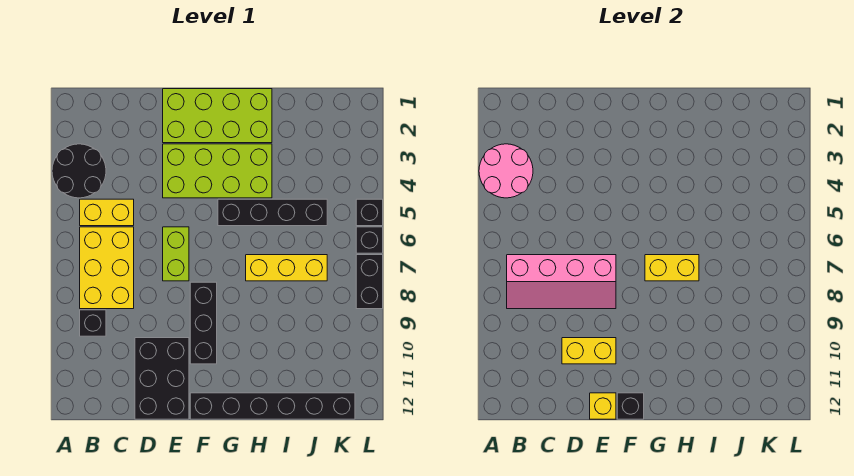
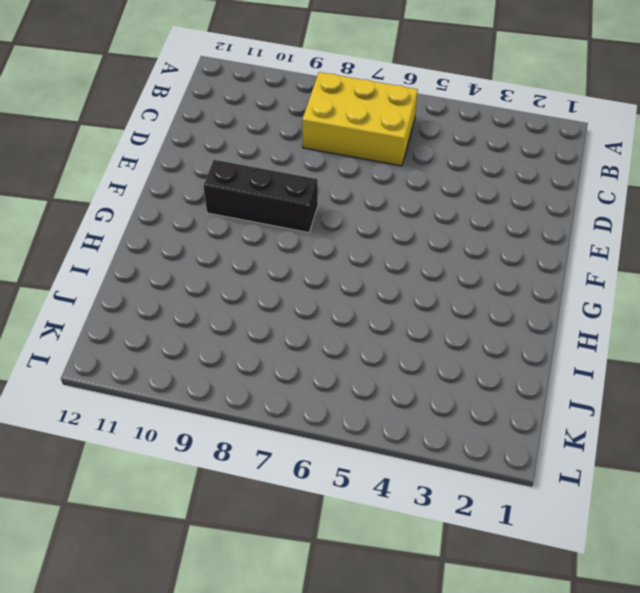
none -> black round brick A3:B4 level 1
none -> yellow brick B5:C5 level 1
none -> black brick B9 level 1

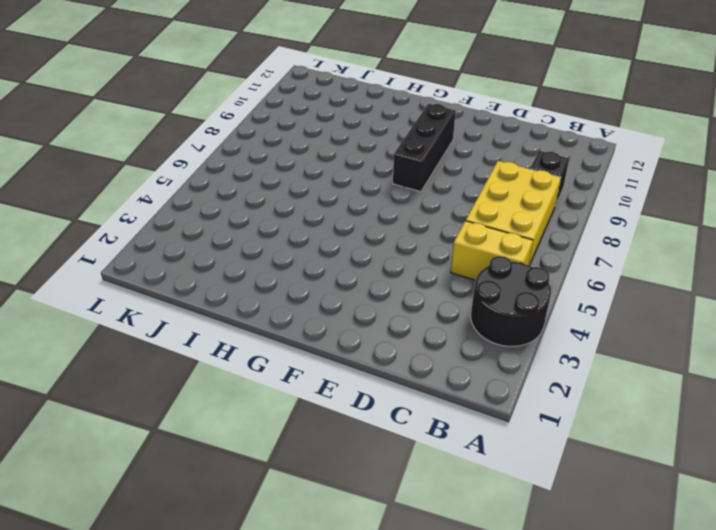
none -> black brick D10:E12 level 1
none -> lime brick E1:H2 level 1
none -> lime brick E3:H4 level 1

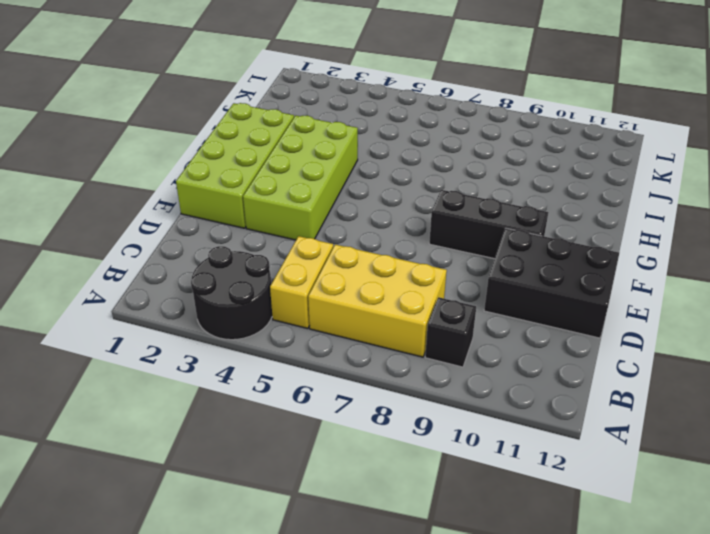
none -> lime brick E6:E7 level 1
none -> black brick F12:K12 level 1
none -> black brick G5:J5 level 1

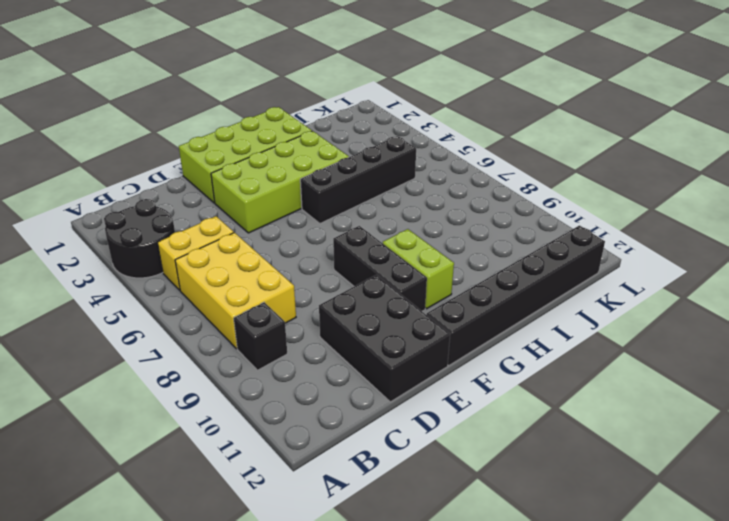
lime brick G9:G10 level 1 -> lime brick E6:E7 level 1
none -> yellow brick H7:J7 level 1
none -> black brick L5 level 1
none -> black brick L6 level 1

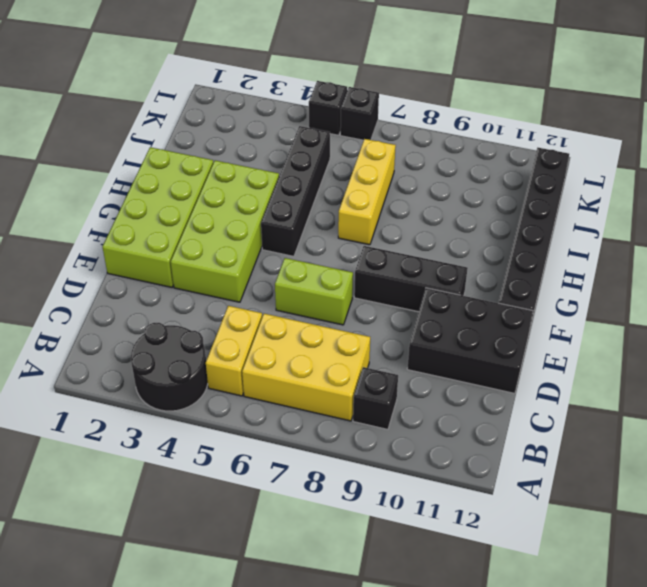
none -> black brick L7:L8 level 1
none -> pink round brick A3:B4 level 2
none -> pink slope B7:E8 level 2 top 7

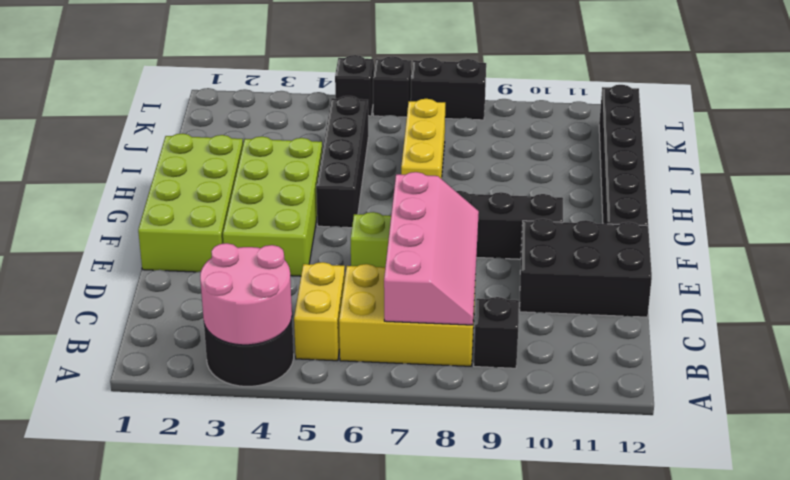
none -> yellow brick D10:E10 level 2
none -> yellow brick E12 level 2
none -> black brick F12 level 2

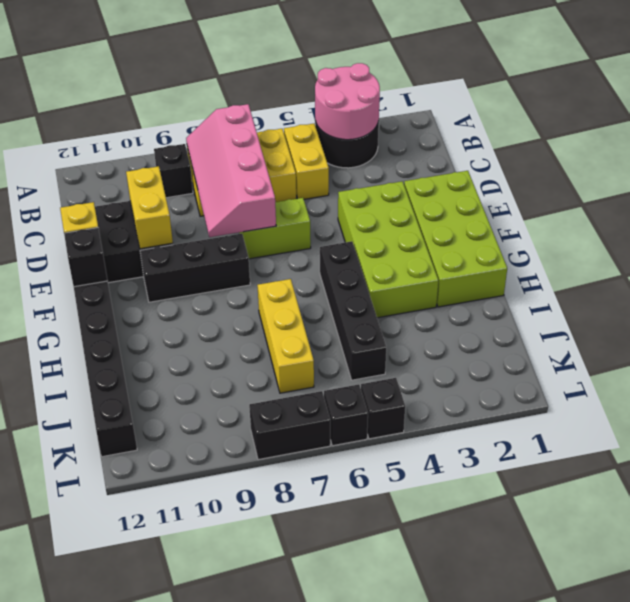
none -> yellow brick G7:H7 level 2

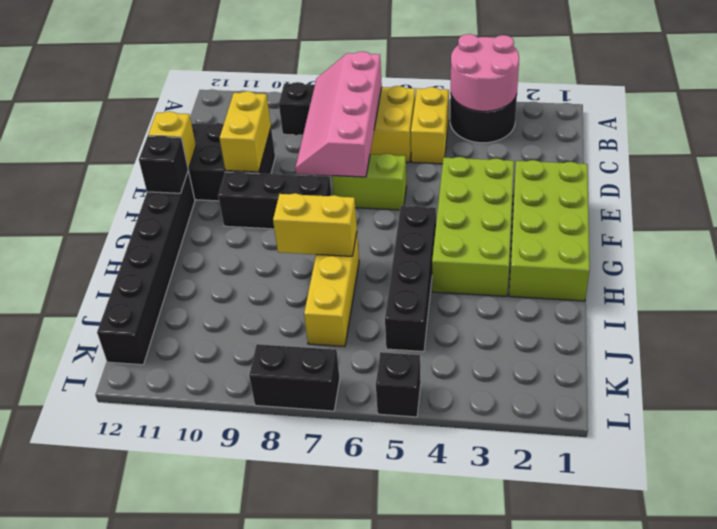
yellow brick H7:H8 level 2 -> yellow brick G7:H7 level 2
none -> black brick L6 level 1

